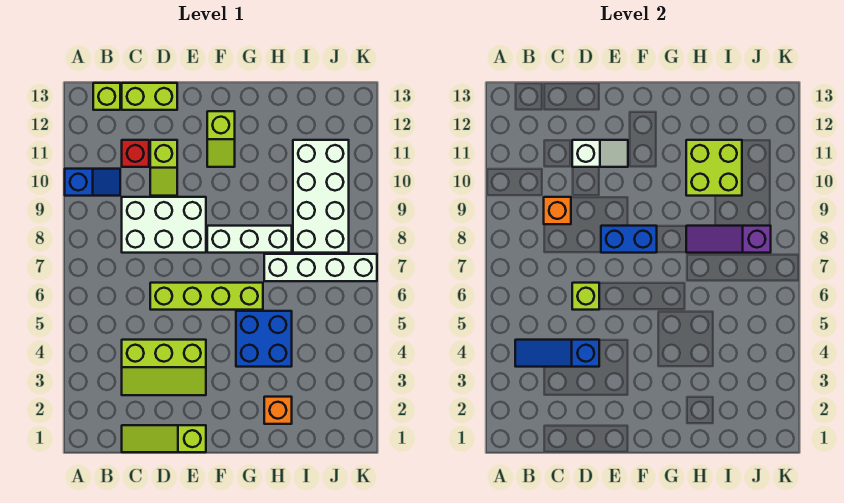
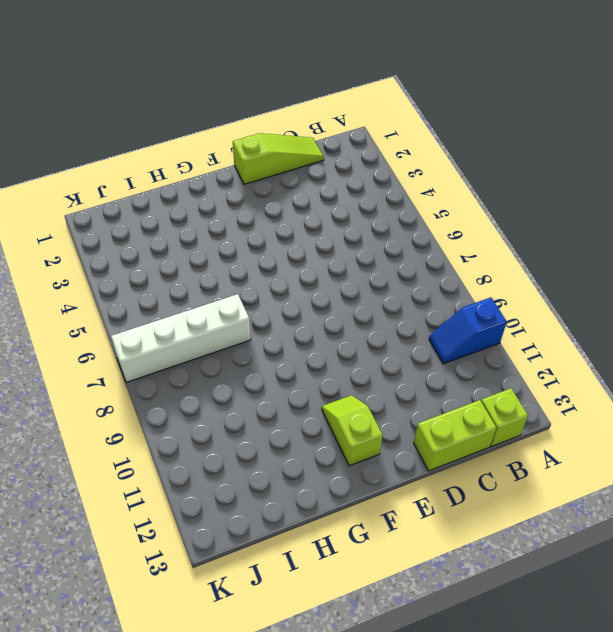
none -> lime slope C3:E4 level 1 top 4
none -> white brick C8:E9 level 1
none -> red brick C11 level 1

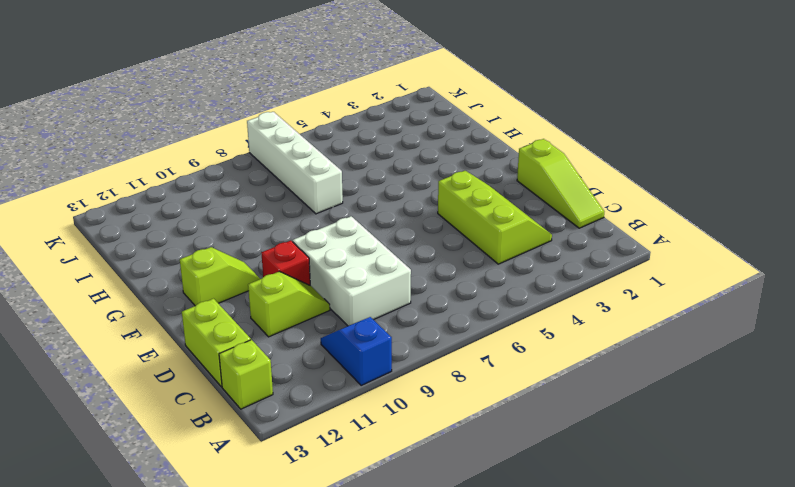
red brick E10 level 1 -> red brick C11 level 1
none -> lime brick D6:G6 level 1
none -> white brick F8:H8 level 1
none -> blue brick G4:H5 level 1

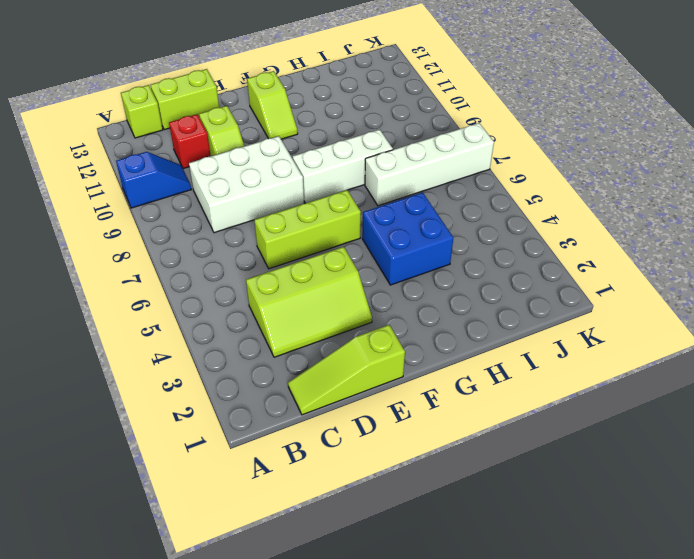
lime brick D6:F6 level 1 -> lime brick D6:G6 level 1
none -> orange brick H2 level 1
none -> white brick I8:J11 level 1
none -> blue slope B4:D4 level 2 top D

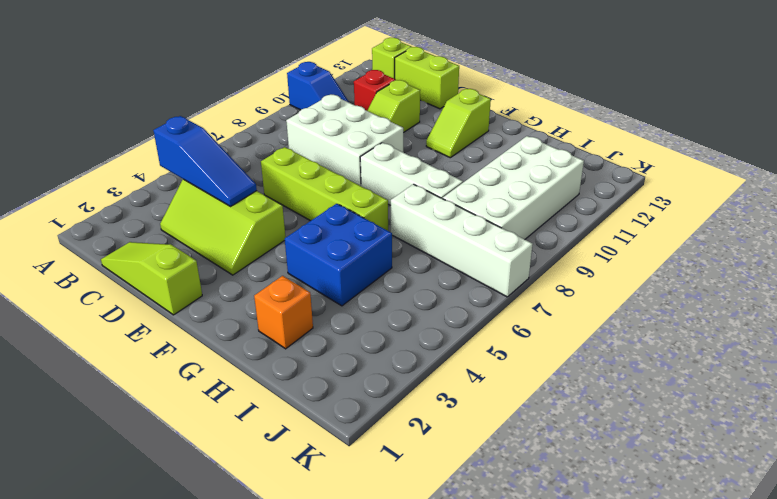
blue slope B4:D4 level 2 top B -> blue slope B4:D4 level 2 top D
none -> orange brick C9 level 2
none -> lime brick D6 level 2
none -> white slope D11:E11 level 2 top D

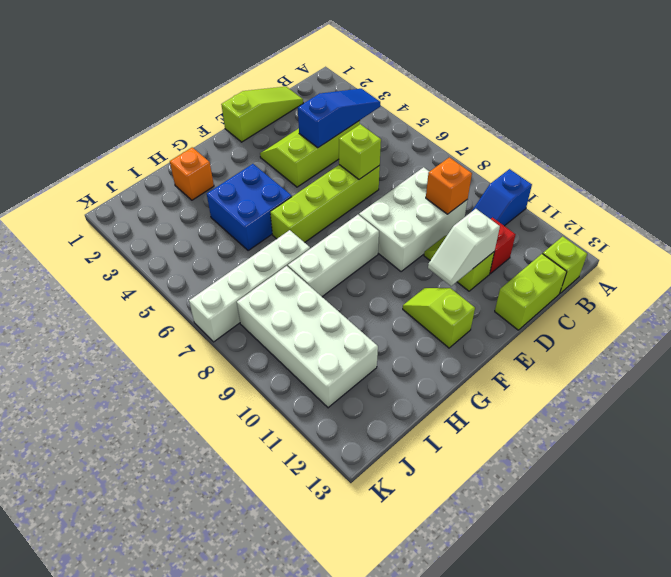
none -> blue brick E8:F8 level 2
none -> purple slope H8:J8 level 2 top J
none -> lime brick H10:I11 level 2

